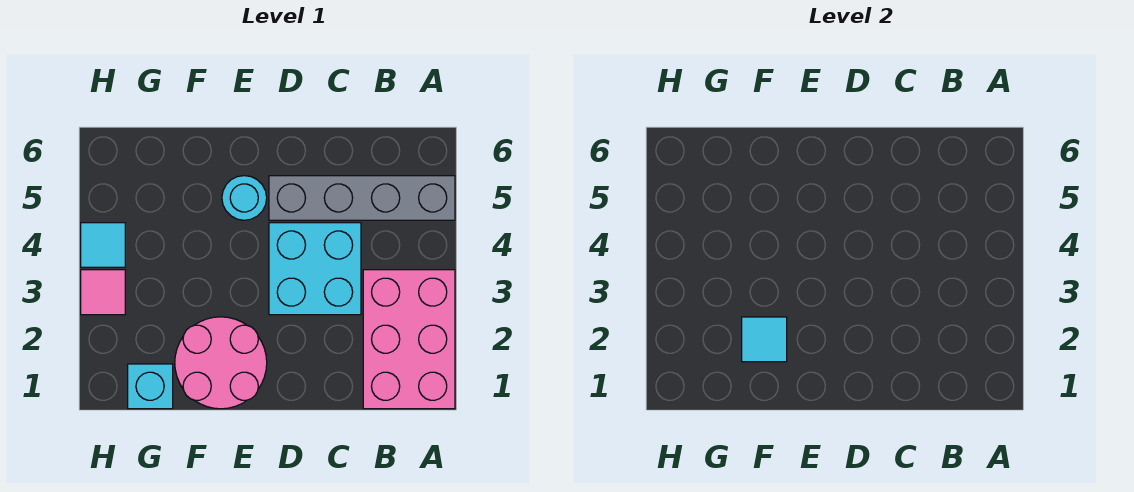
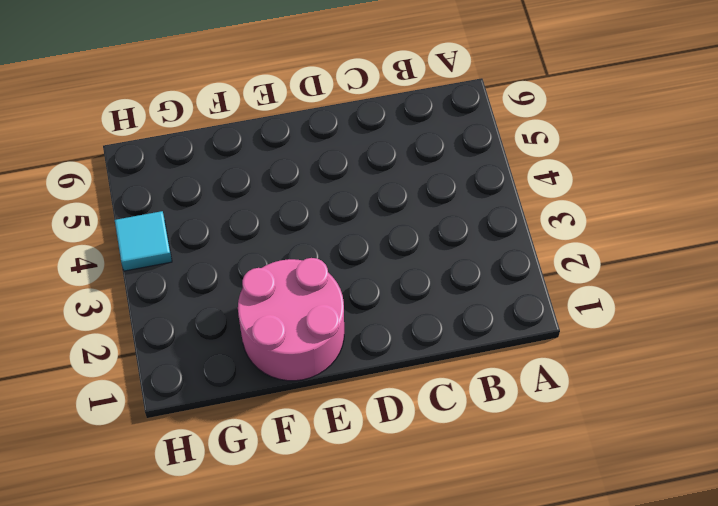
none -> pink brick A1:B3 level 1
none -> grey brick A5:D5 level 1

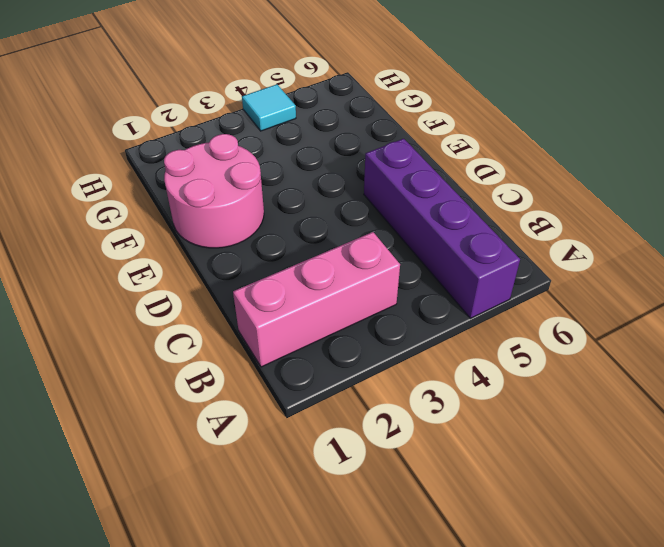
purple brick A5:D5 level 1 -> grey brick A5:D5 level 1
pink brick B1:B3 level 1 -> pink brick A1:B3 level 1
none -> cyan brick C3:D4 level 1
none -> cyan round brick E5 level 1

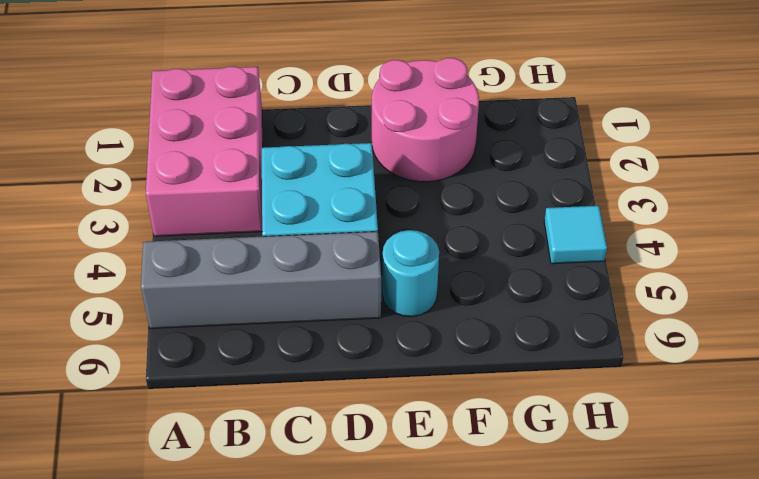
none -> cyan brick G1 level 1
none -> pink tile H3 level 1

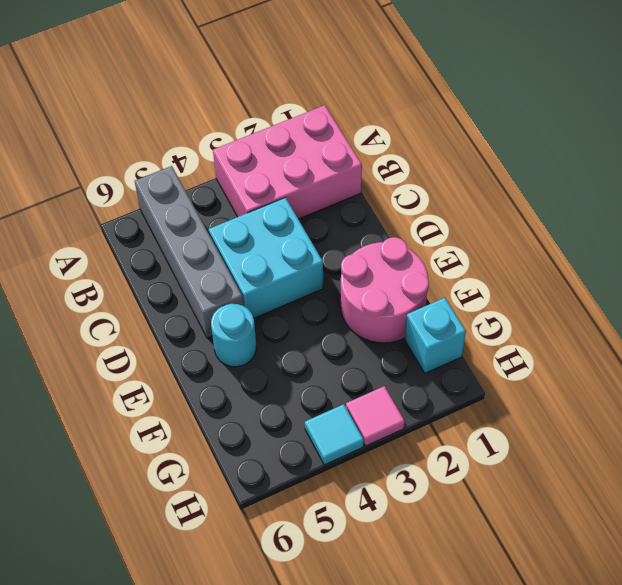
none -> cyan tile F2 level 2

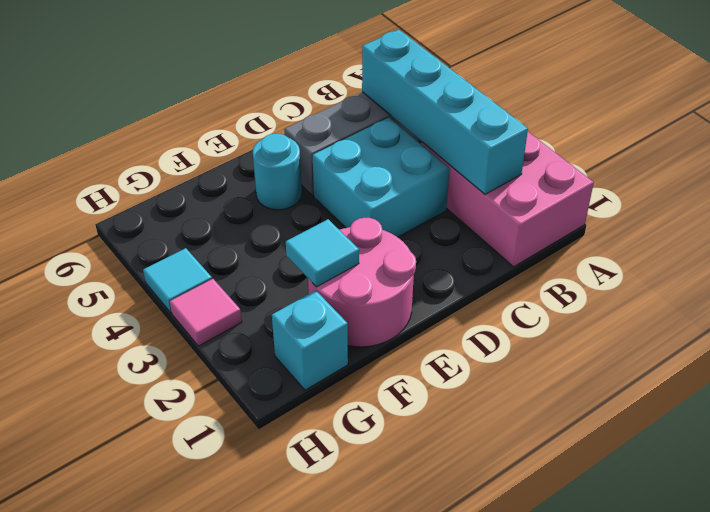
cyan brick B2:B5 level 2 -> none

